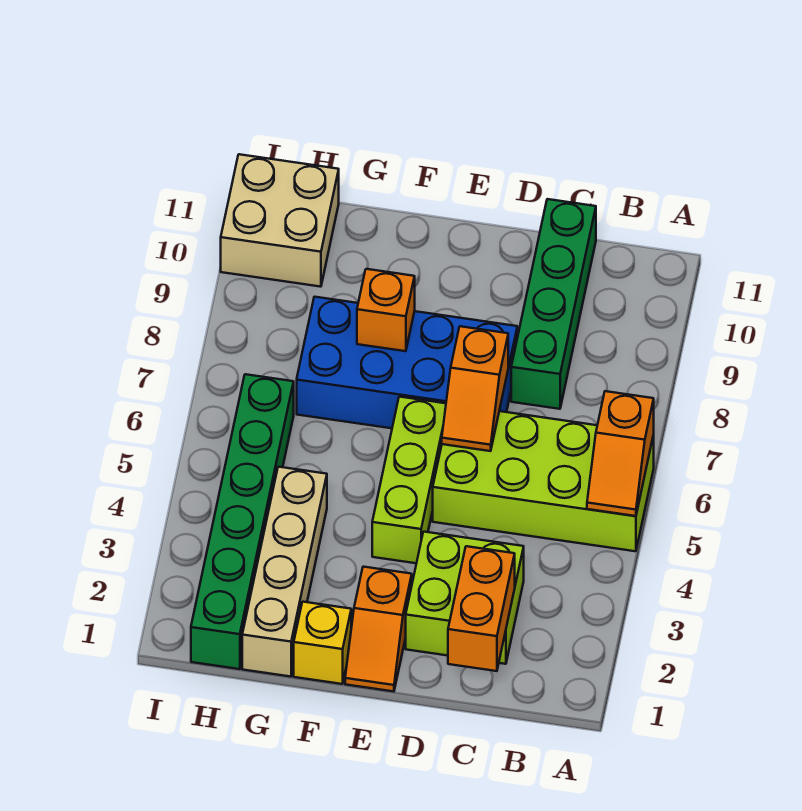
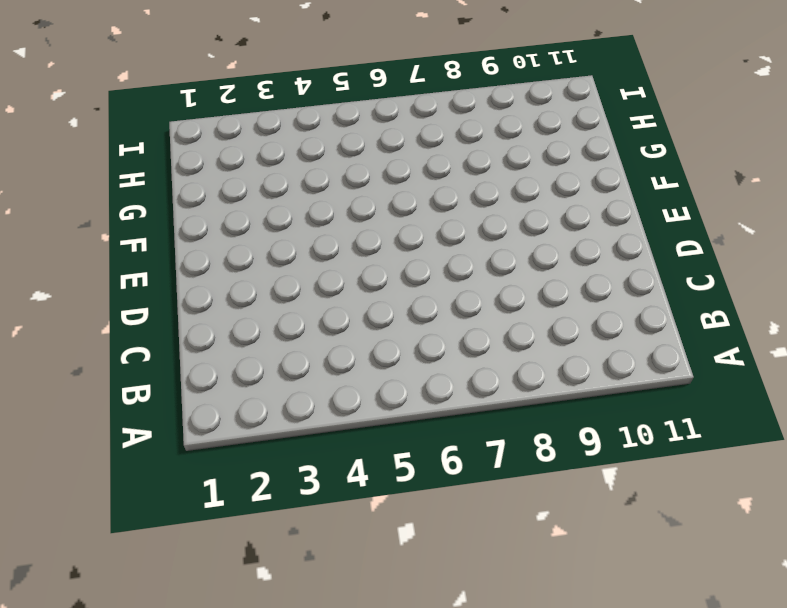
none -> lime brick A5:D6 level 1
none -> lime brick C2:D3 level 1
none -> green brick C8:C11 level 1

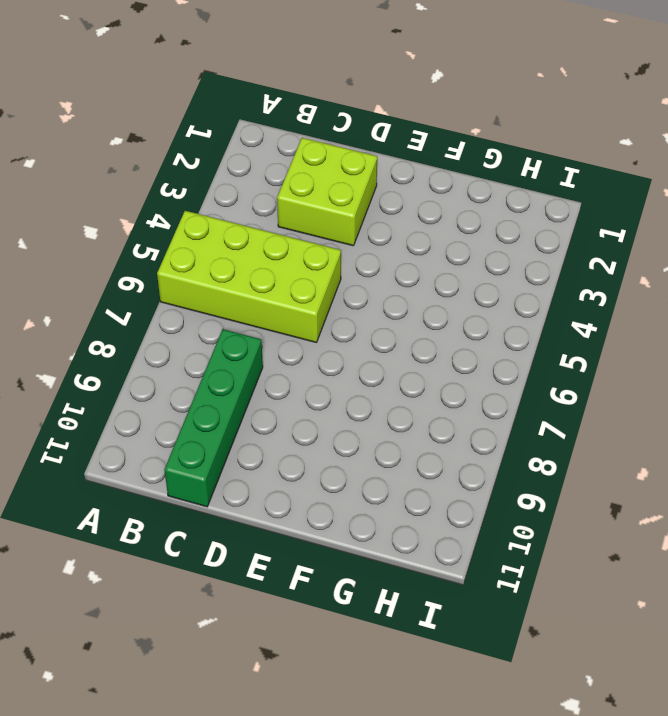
none -> blue brick D7:G8 level 1
none -> orange slope E1:E2 level 1 top 2
none -> lime brick E4:E6 level 1

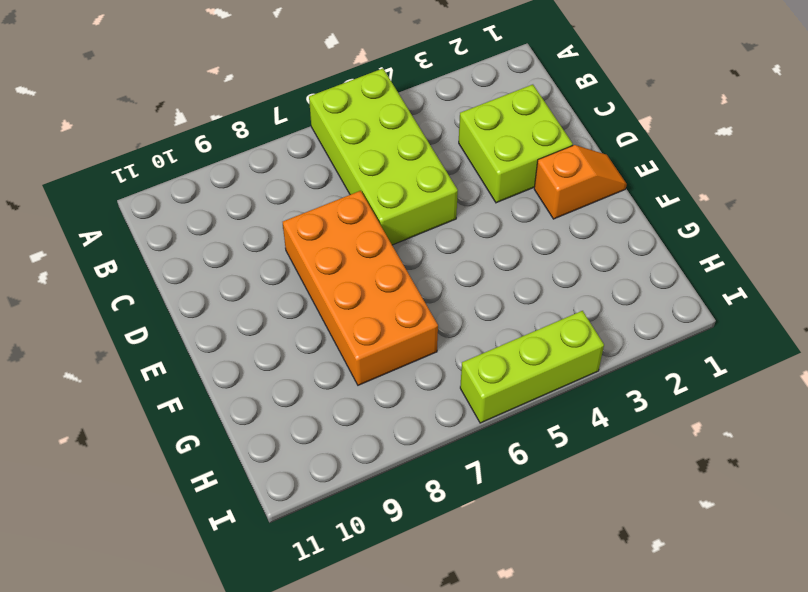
orange brick D7:G8 level 1 -> blue brick D7:G8 level 1
lime brick I4:I6 level 1 -> lime brick E4:E6 level 1
none -> green brick C8:C11 level 1
none -> yellow brick F1 level 1
none -> tan brick G1:G4 level 1

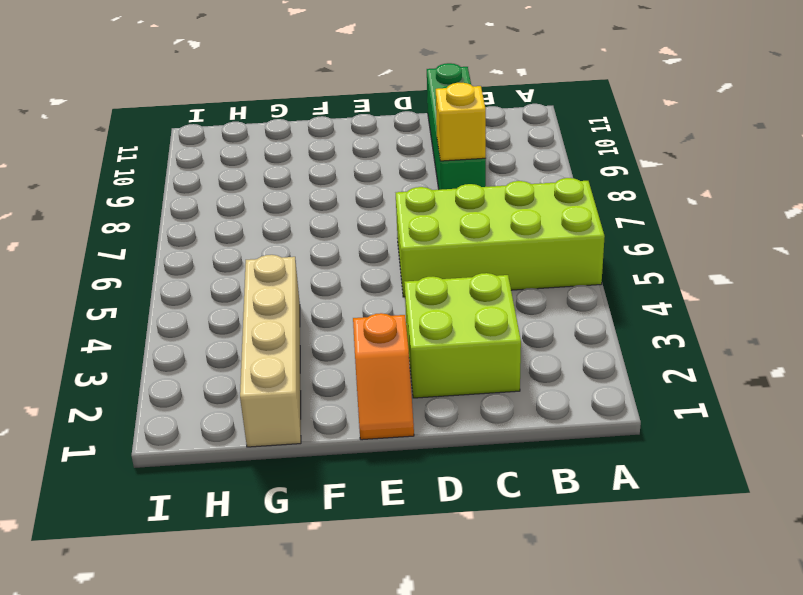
yellow brick C8 level 2 -> yellow brick F1 level 1
none -> blue brick D7:G8 level 1
none -> lime brick E4:E6 level 1
none -> green brick H1:H6 level 1

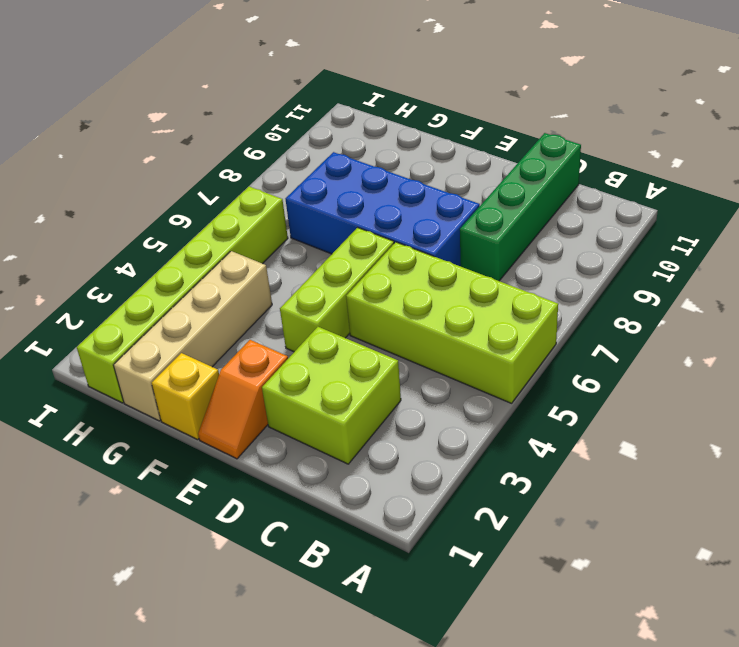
lime brick H1:H6 level 1 -> green brick H1:H6 level 1
none -> tan brick H10:I11 level 1
none -> orange slope A5:A6 level 2 top 6
none -> orange brick C1:C2 level 2

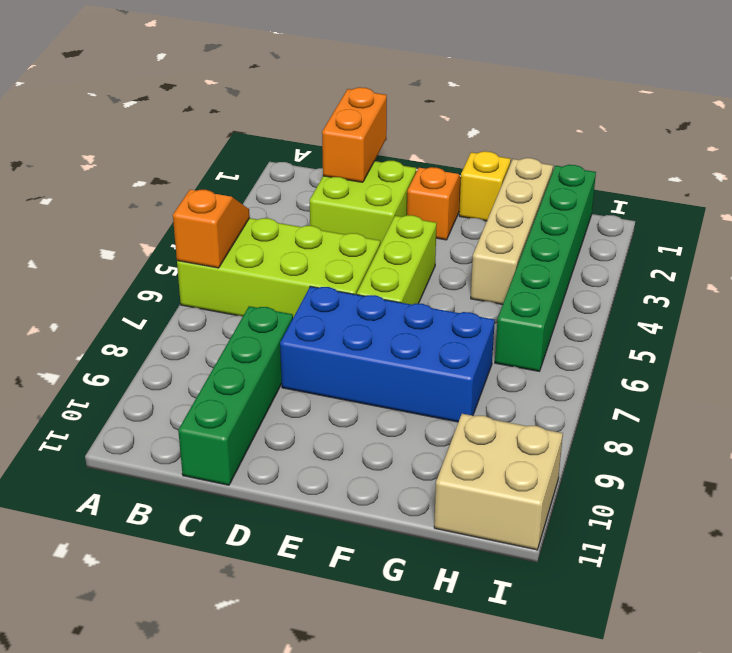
none -> orange slope D6:D7 level 2 top 7
none -> orange brick F8 level 2

